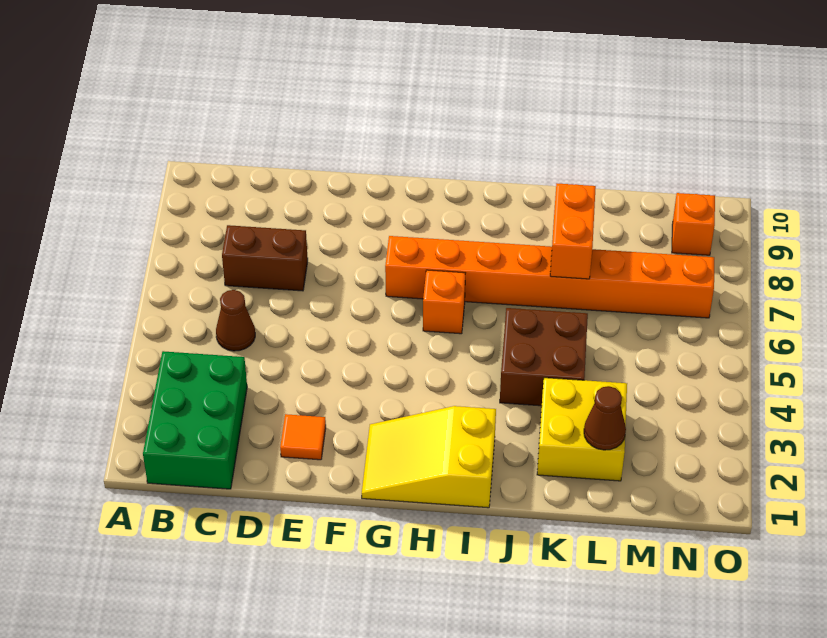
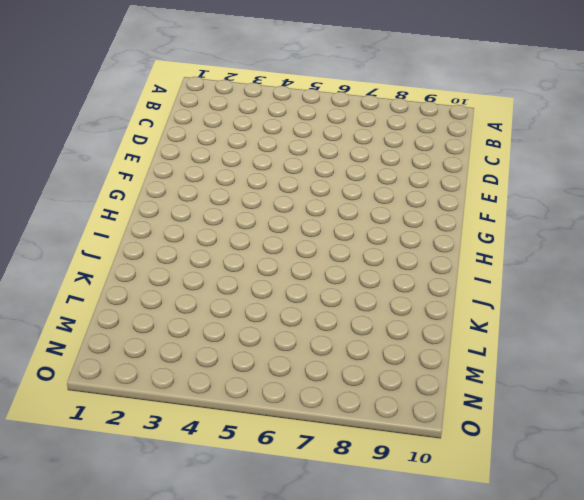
none -> green brick B1:C3 level 1
none -> brown cone C5 level 1
none -> brown brick C7:D7 level 1

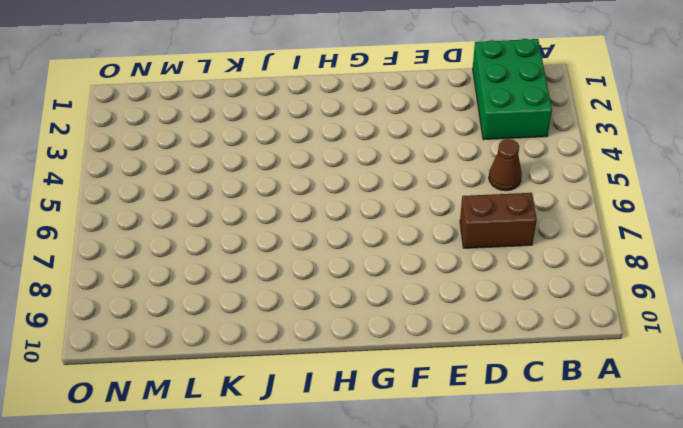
none -> orange tile E2 level 1
none -> yellow slope G1:I2 level 1 top I
none -> orange brick G7:N7 level 1

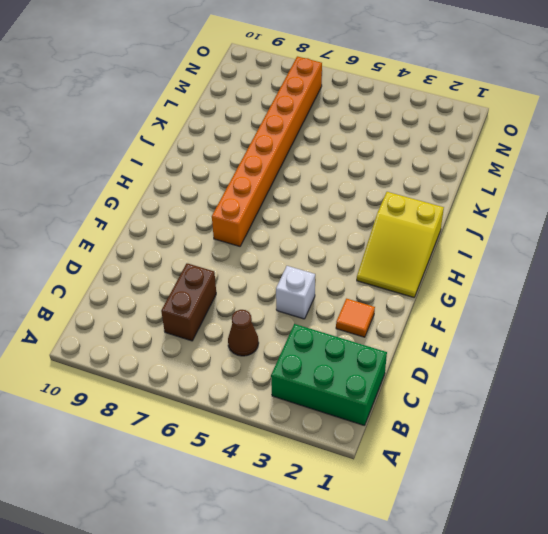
white brick E4 level 1 -> none
none -> orange brick H6 level 1
none -> brown brick J4:K5 level 1
none -> yellow brick K2:L3 level 1

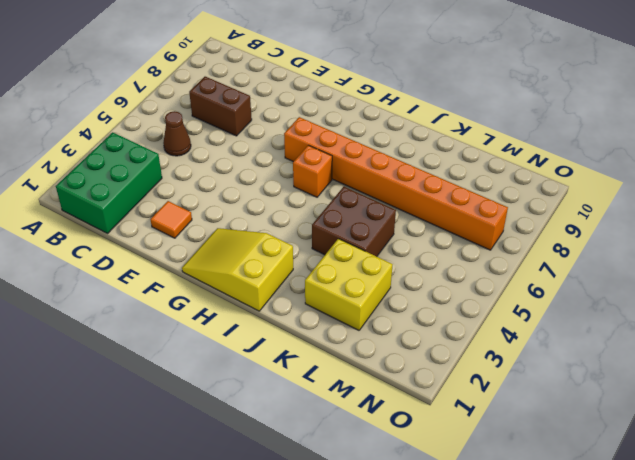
none -> orange brick N9 level 1
none -> orange brick K7:K8 level 2
none -> brown cone L2 level 2

